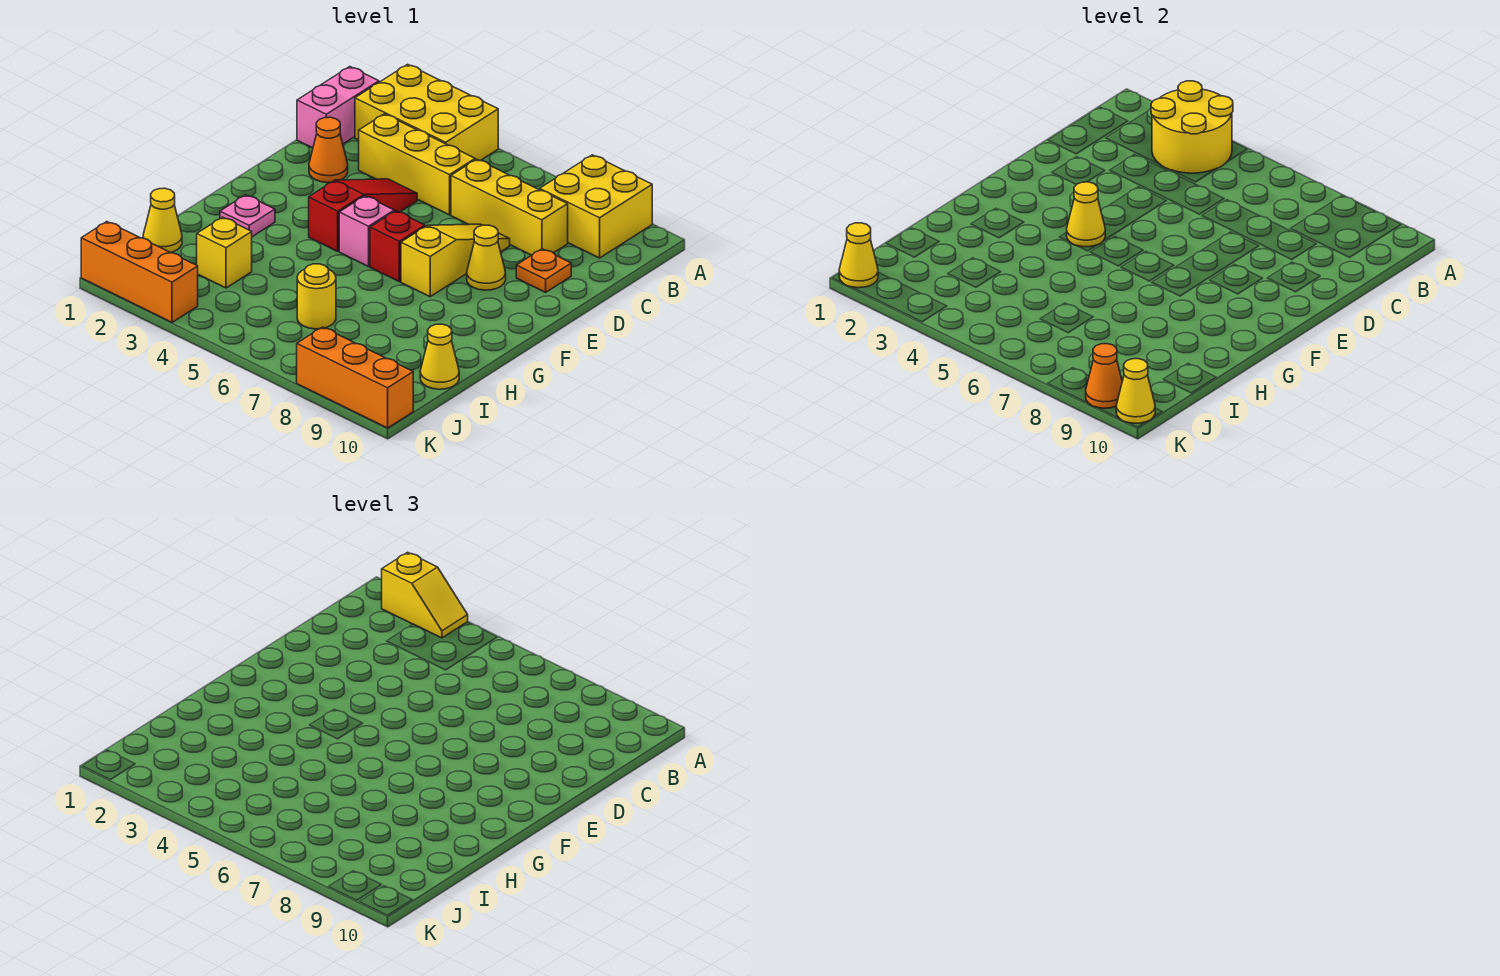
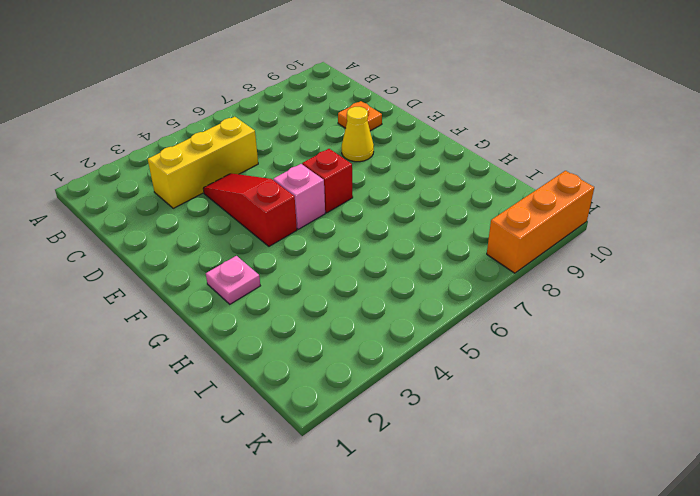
none -> yellow brick A2:B4 level 1
none -> yellow brick A8:B9 level 1
none -> pink brick B1:C1 level 1

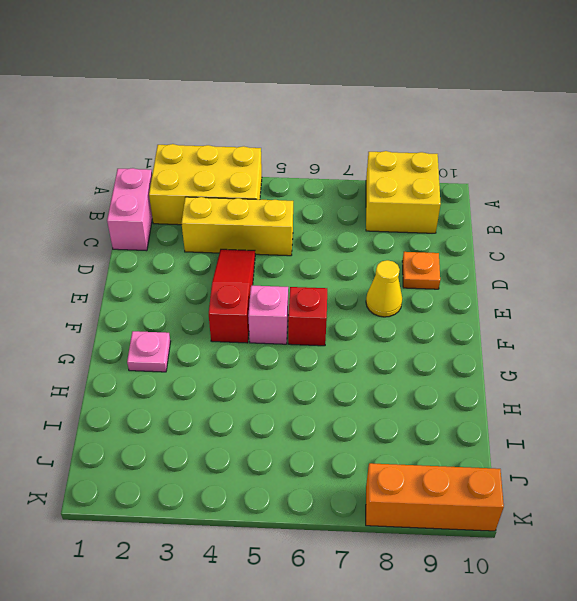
none -> yellow brick C6:C8 level 1
none -> orange cone D2 level 1
none -> yellow slope D7:F7 level 1 top F

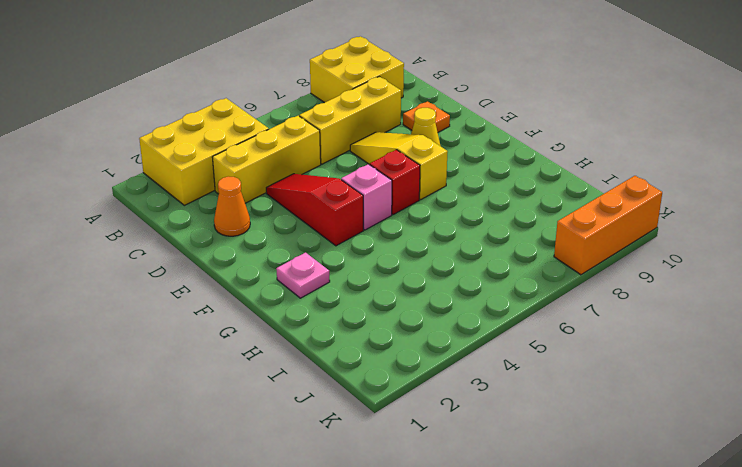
none -> pink brick B1:C1 level 1
none -> yellow cone I1 level 1
none -> yellow brick I3 level 1

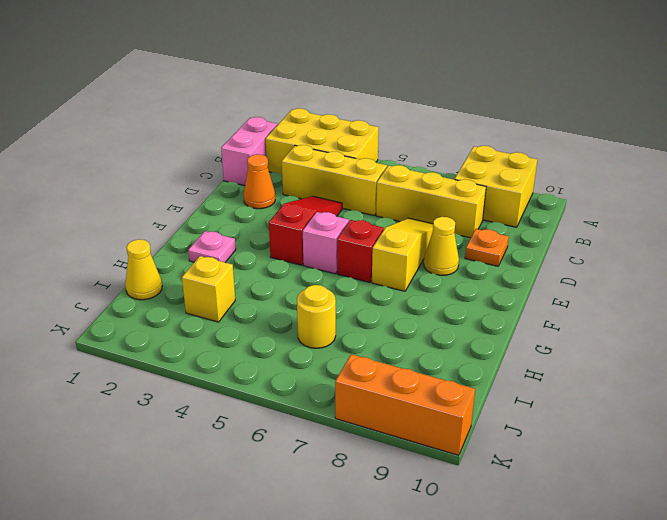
none -> yellow cone I10 level 1
none -> orange brick K1:K3 level 1
none -> yellow round brick A3:B4 level 2

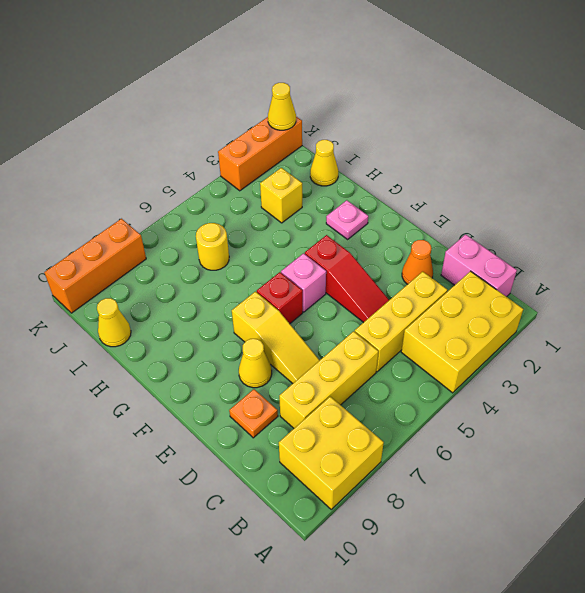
none -> yellow round brick A3:B4 level 2
none -> yellow cone F4 level 2
none -> orange cone K9 level 2

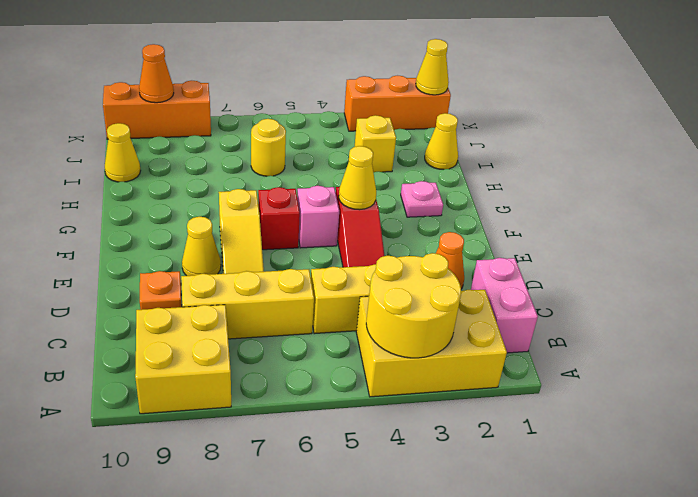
none -> yellow cone K10 level 2
none -> yellow slope A2:A3 level 3 top 2

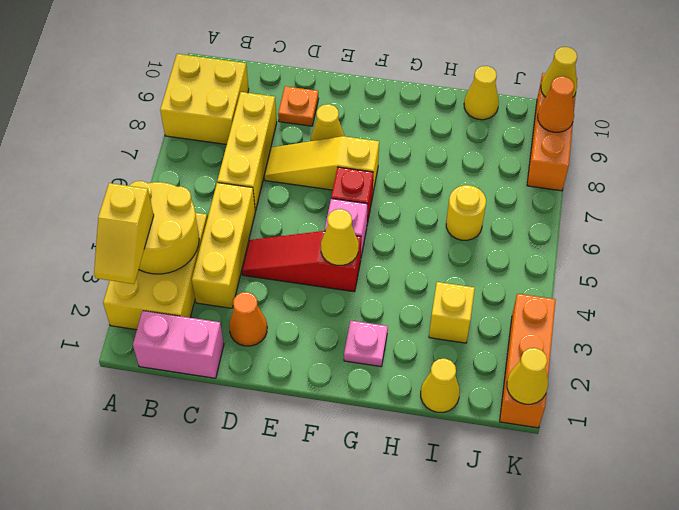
yellow slope A2:A3 level 3 top 3 -> yellow slope A2:A3 level 3 top 2

